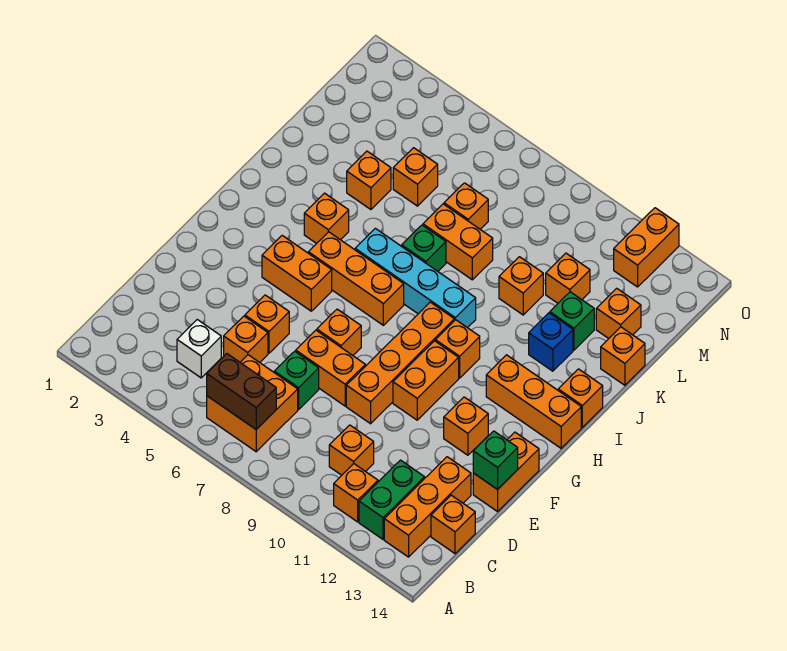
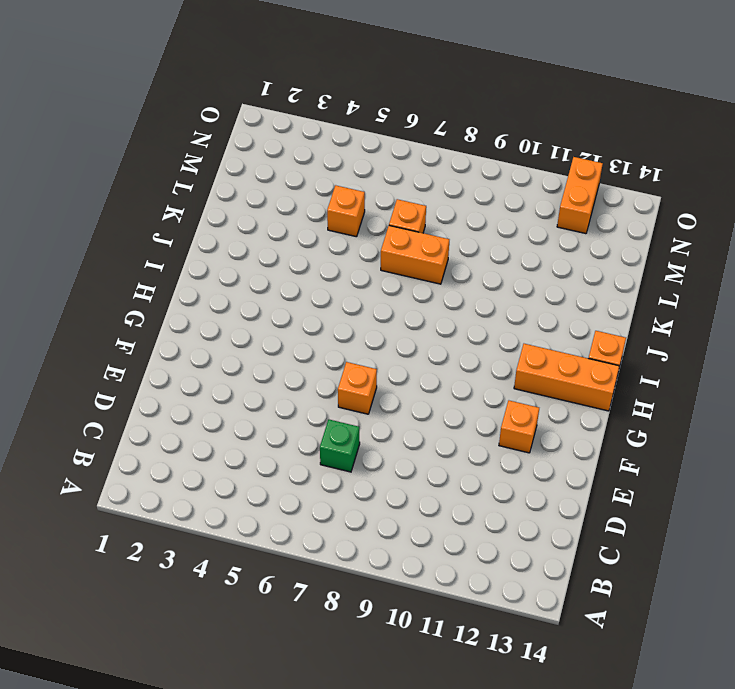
none -> orange brick B6:C7 level 1
none -> orange brick B11 level 1
none -> green brick B12:C12 level 1
none -> orange brick B13:D13 level 1

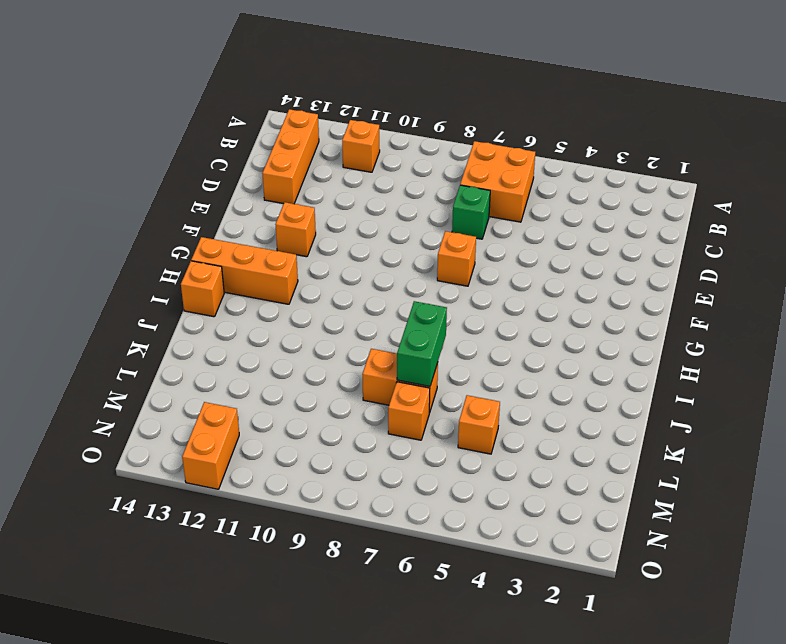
green brick J7:K7 level 2 -> green brick B12:C12 level 1
none -> white brick C4 level 1
none -> orange brick C10 level 1
none -> orange brick C14 level 1
none -> orange brick D5 level 1

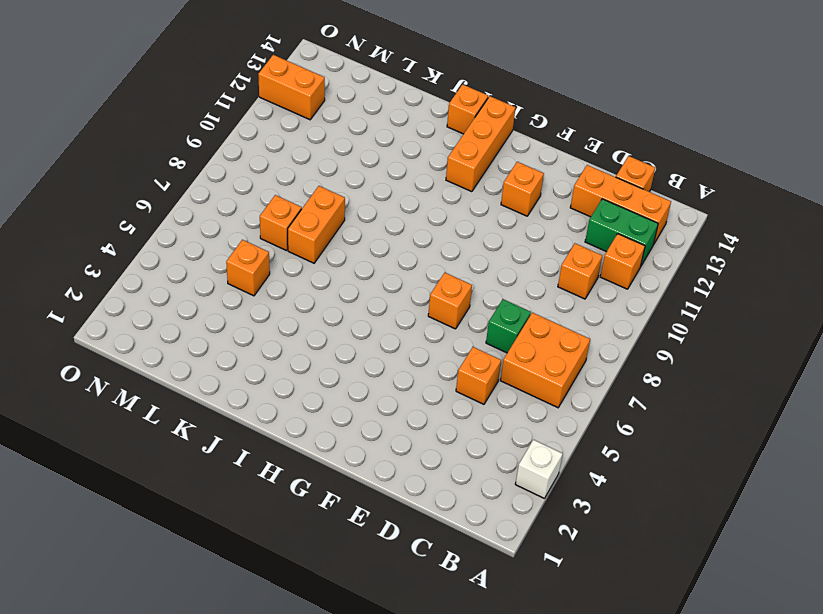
white brick A3 level 1 -> white brick C4 level 1
none -> orange brick E5 level 1
none -> orange brick E7:E8 level 1
none -> orange brick E9:H9 level 1
none -> orange brick E14:F14 level 1

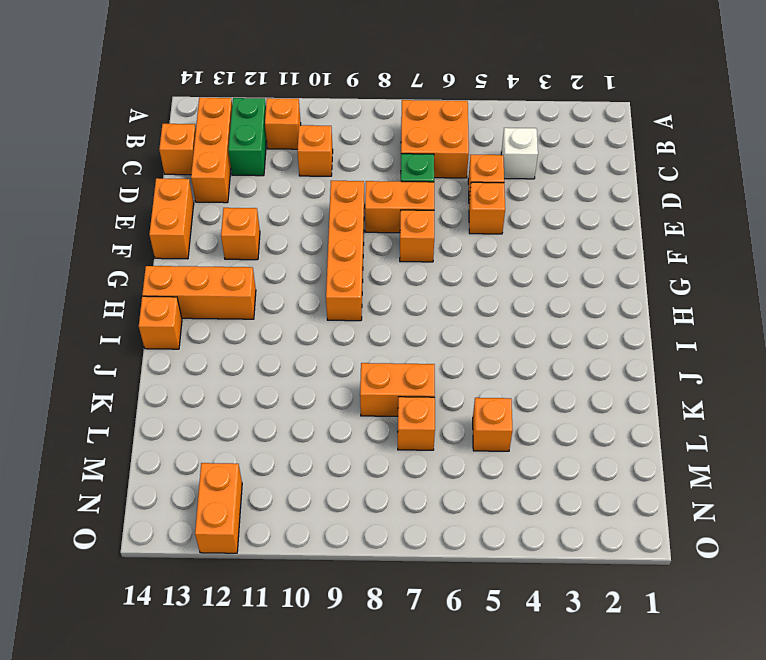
none -> orange brick F10:G10 level 1
none -> orange brick G4:G5 level 1
none -> orange brick H5:H7 level 1
none -> orange brick H10 level 1

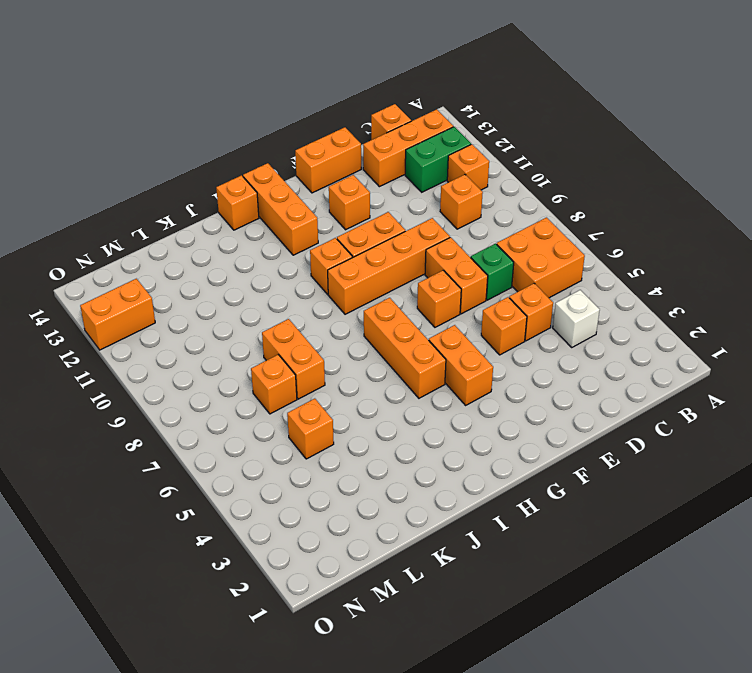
none -> orange brick I4 level 1
none -> cyan brick I6:I9 level 1
none -> green brick J7 level 1
none -> blue brick J12 level 1

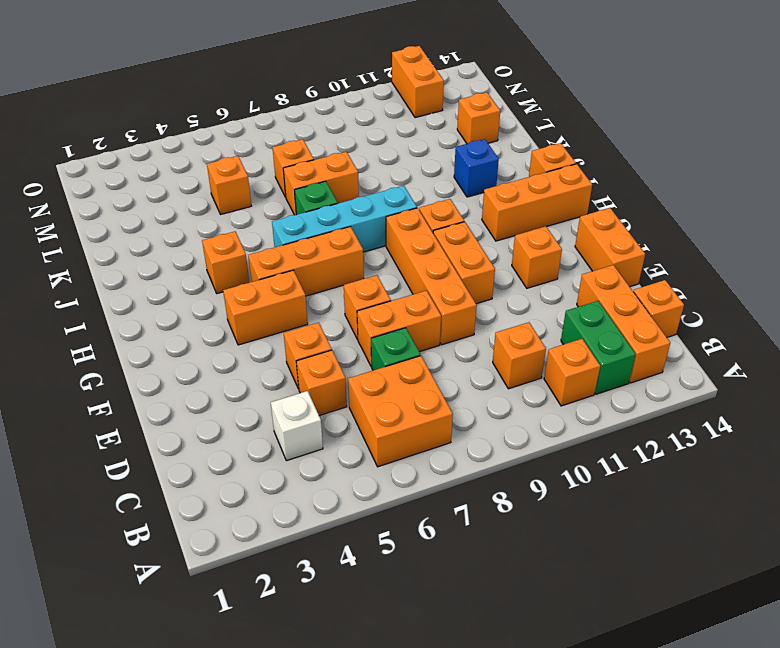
none -> orange brick K4 level 1
none -> orange brick K10 level 1
none -> green brick K12 level 1
none -> orange brick K14 level 1

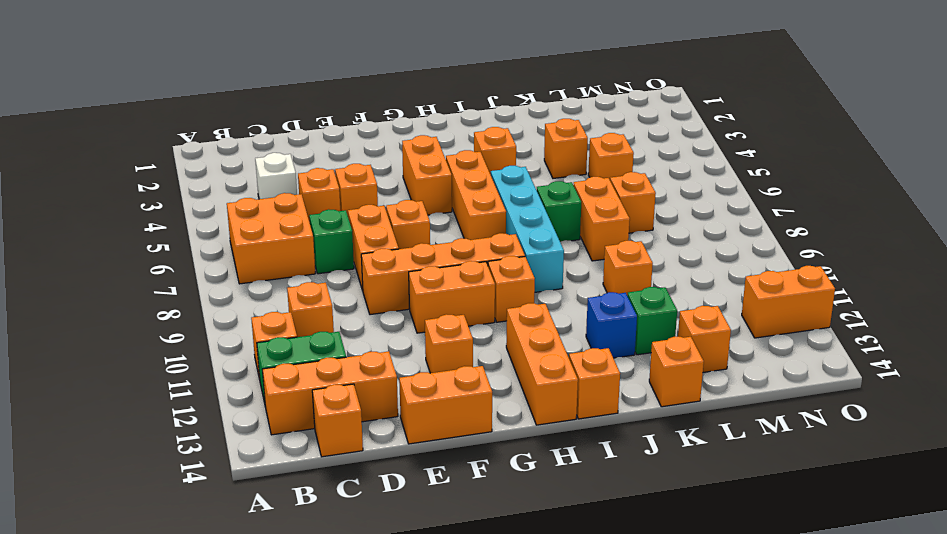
none -> orange brick L11 level 1
none -> brown brick B6:B7 level 2
none -> green brick E14 level 2

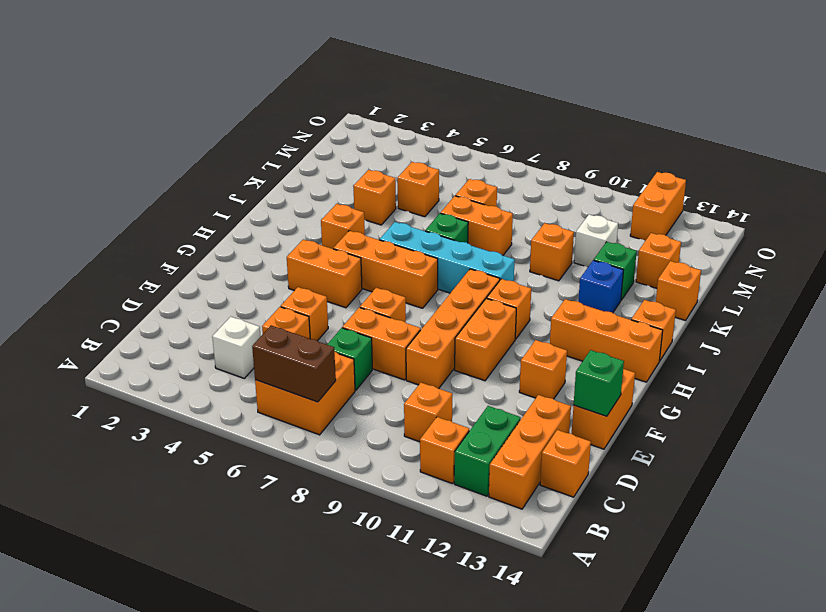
white brick L11 level 1 -> orange brick L11 level 1

